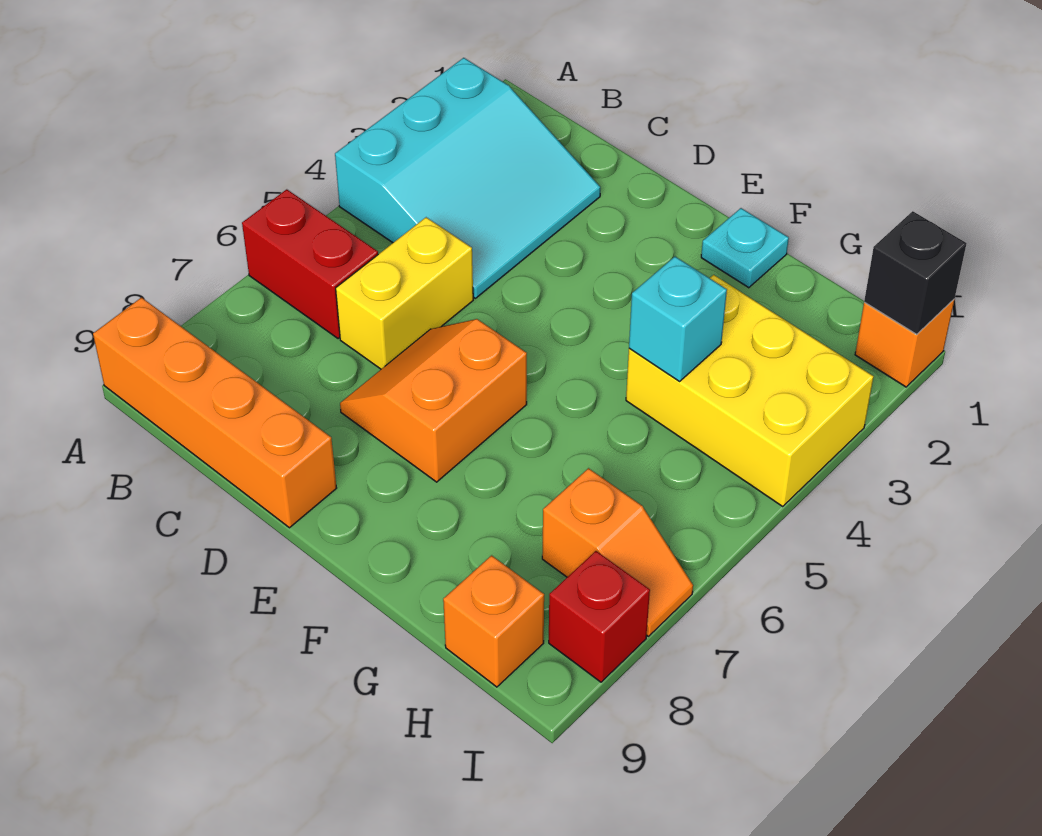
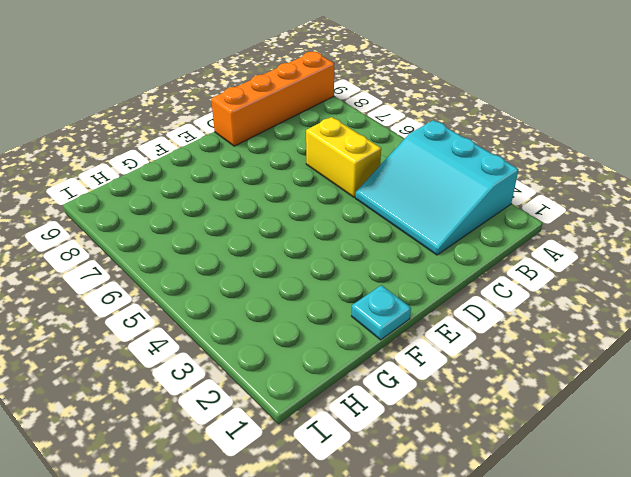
none -> red brick A6:B6 level 1
none -> orange slope D6:E7 level 1 top E
none -> yellow brick G3:I4 level 1

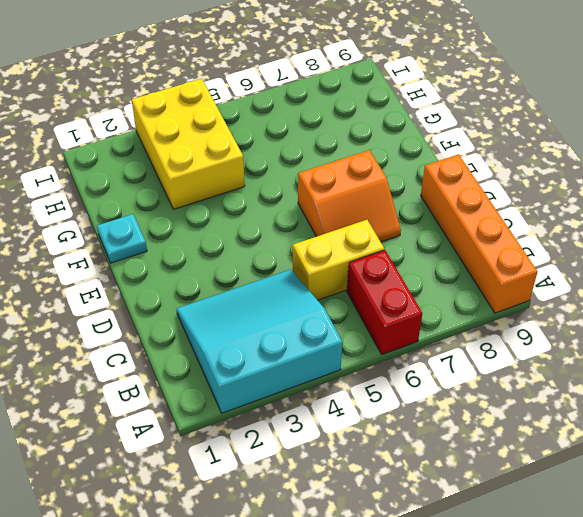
none -> orange slope H7:I7 level 1 top H
none -> orange brick H9 level 1
none -> orange brick I1 level 1

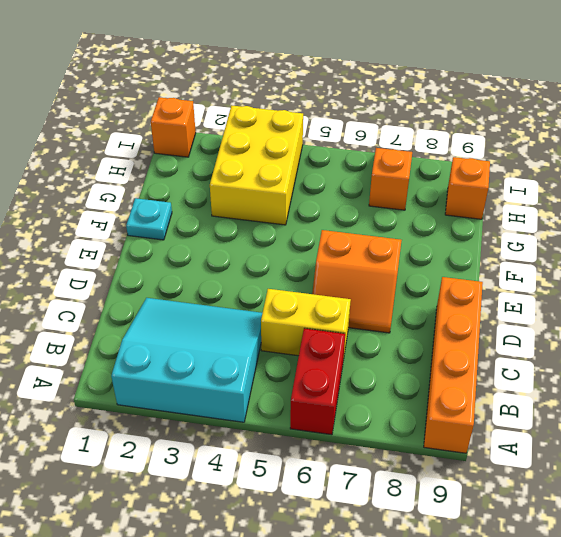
none -> red brick I8 level 1
none -> cyan brick G4 level 2
none -> black brick I1 level 2

